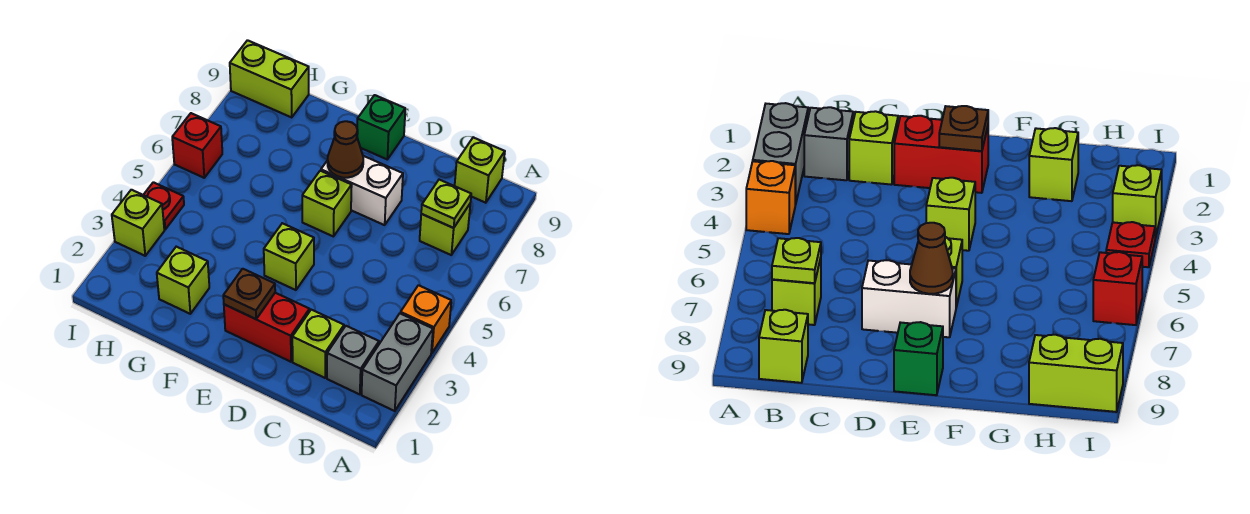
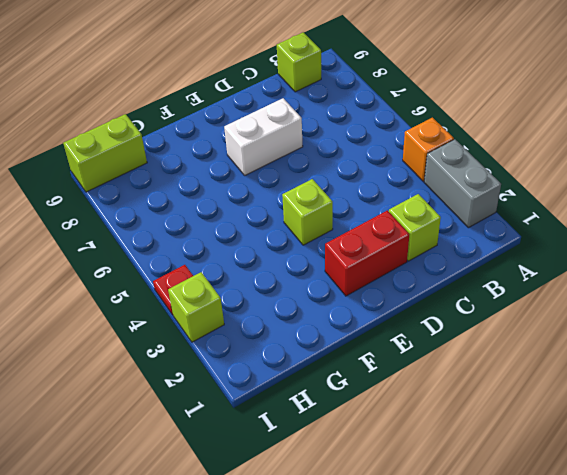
none -> grey brick B2 level 1
none -> lime brick B7 level 1
none -> lime brick E6 level 1

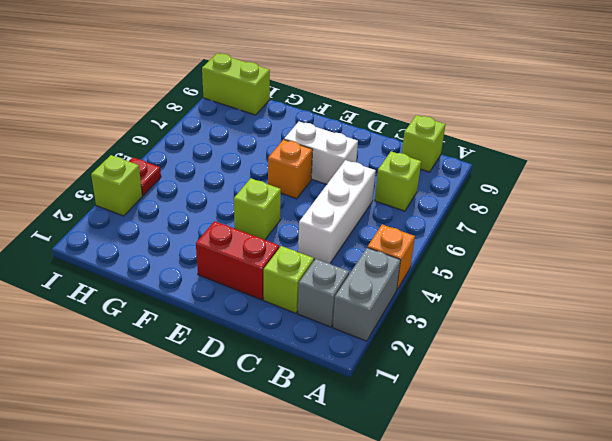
white brick C4:C6 level 1 -> none
orange brick E6 level 1 -> lime brick E6 level 1
none -> green brick E9 level 1
none -> lime brick G2 level 1
none -> red brick I6 level 1

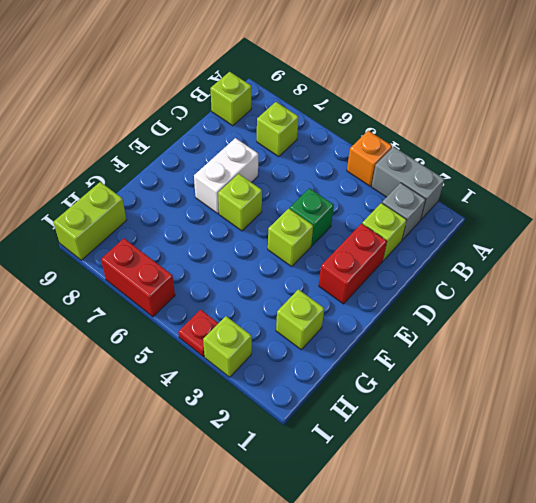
green brick D4 level 1 -> green brick E9 level 1
red brick I6:I7 level 1 -> red brick I6 level 1
none -> lime plate B7 level 2
none -> brown plate E2 level 2
none -> brown cone E7 level 2

